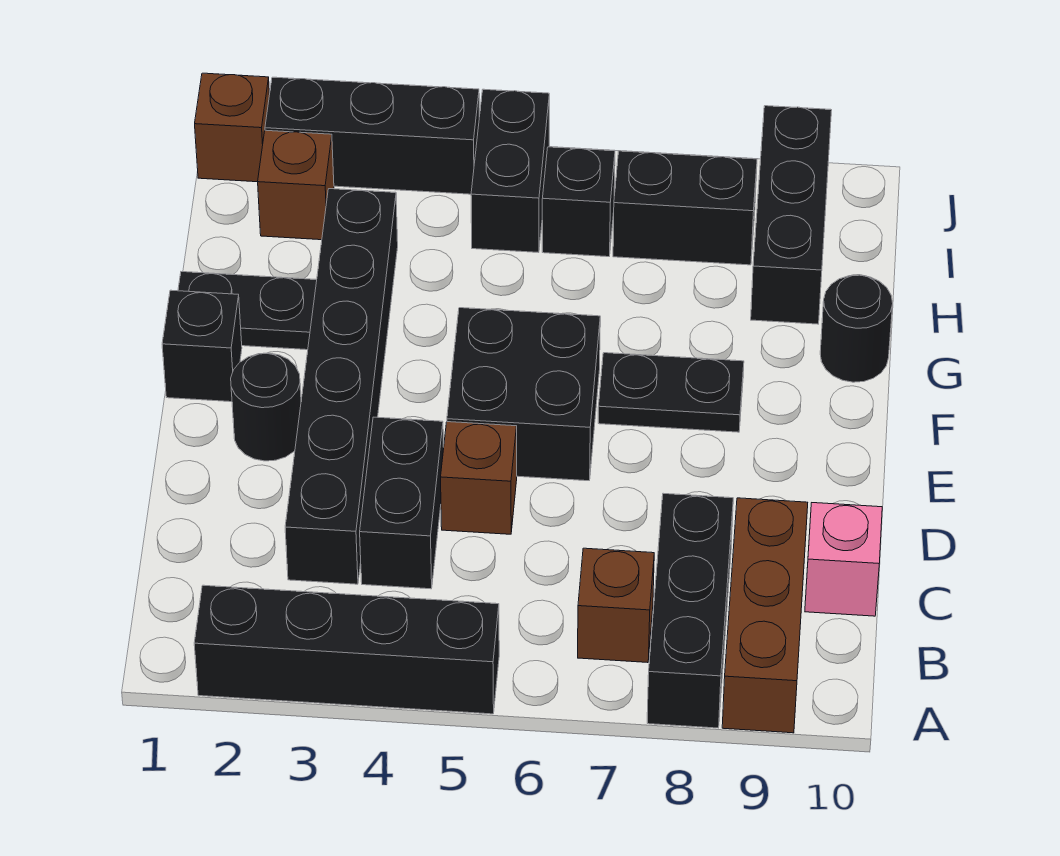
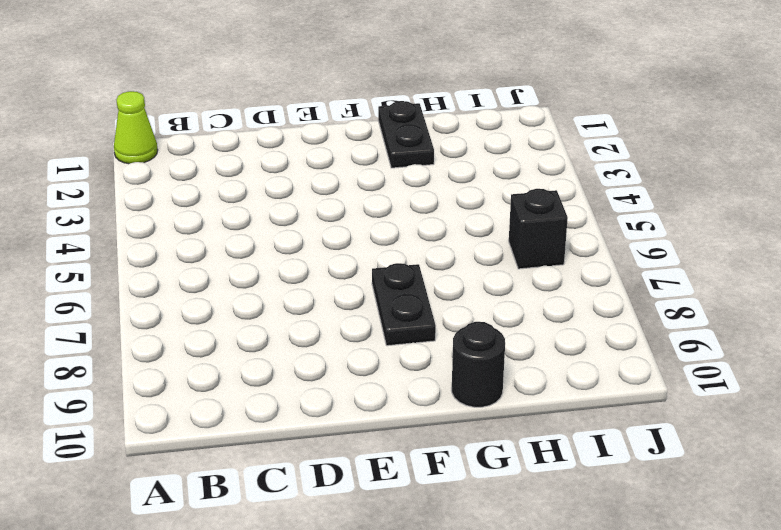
lime cone A1 level 1 -> none
none -> black brick A2:A5 level 1
none -> black brick A8:C8 level 1
none -> brown brick A9:C9 level 1

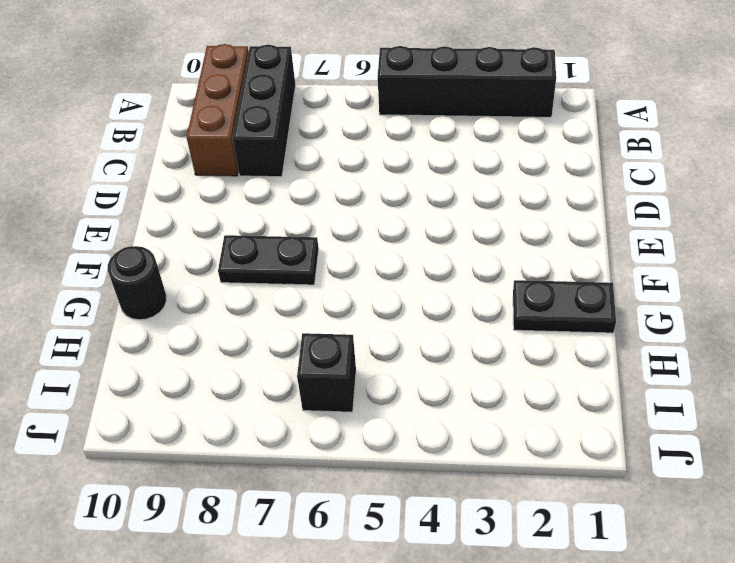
none -> brown brick B7 level 1
none -> black brick C3:H3 level 1
none -> black brick C4:D4 level 1

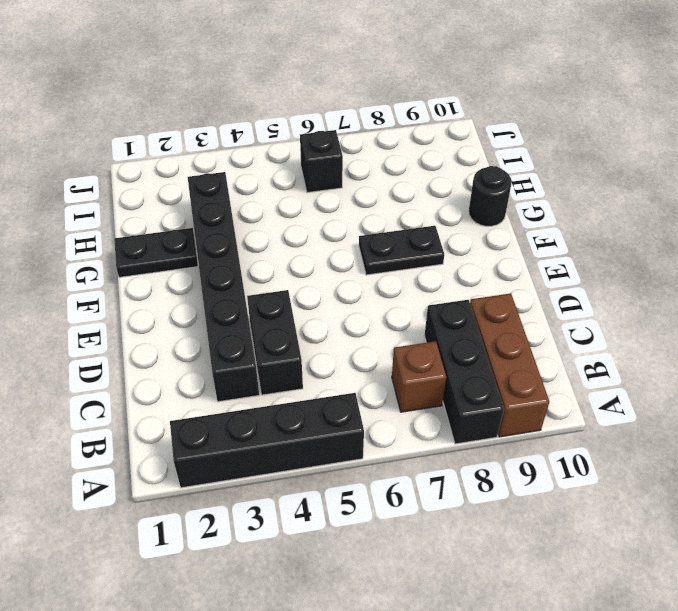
none -> pink brick C10 level 1
none -> brown brick D5 level 1
none -> black round brick E2 level 1

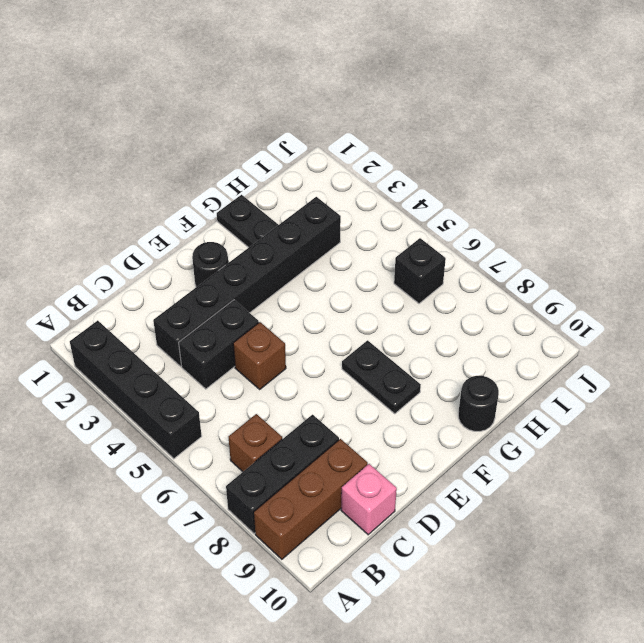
none -> black brick E5:F6 level 1
none -> black brick F1 level 1
none -> black brick H9:J9 level 1

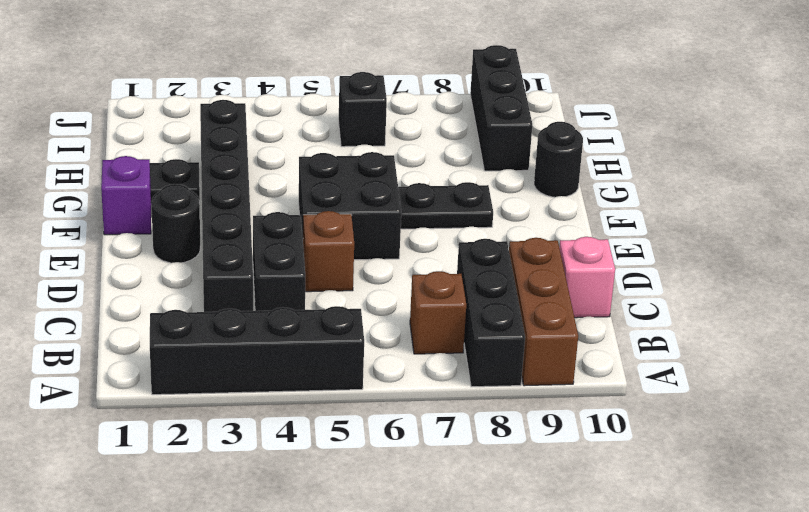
purple brick F1 level 1 -> black brick F1 level 1
none -> brown brick I2 level 1
none -> black brick I5:J5 level 1
none -> black brick I7:I8 level 1

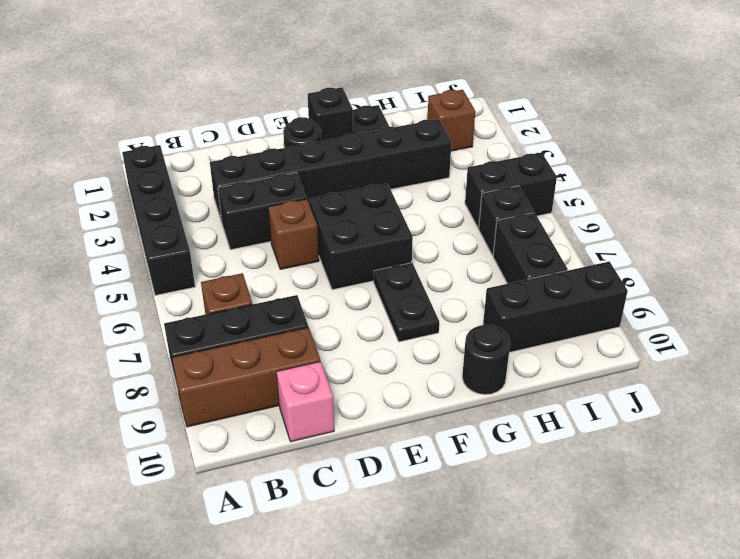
none -> brown brick J1 level 1
none -> black brick J2:J4 level 1

